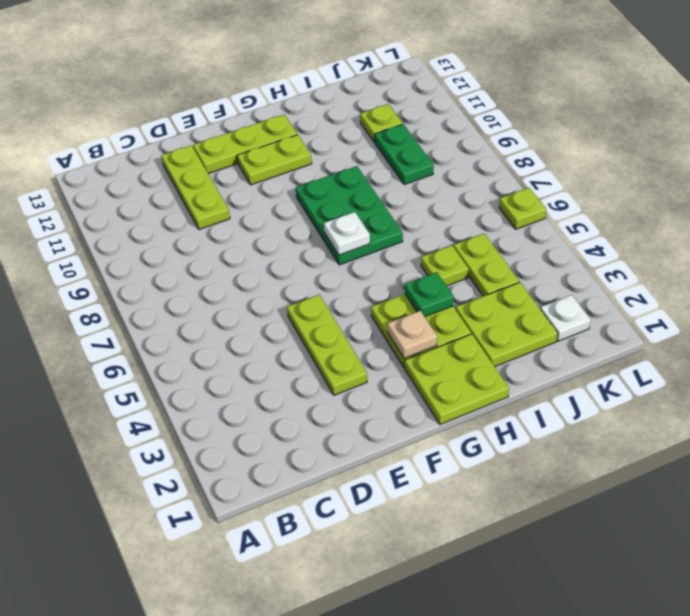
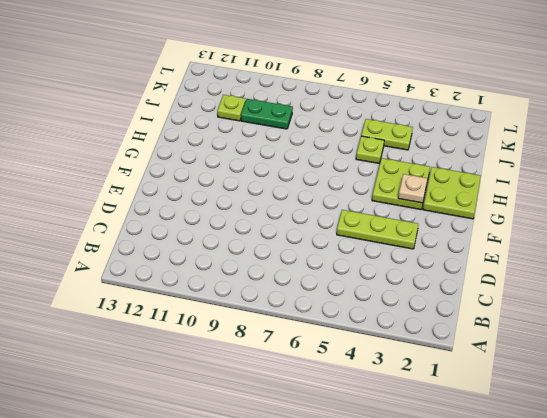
none -> lime plate D10:D12 level 1
none -> lime plate E12:G12 level 1
none -> lime plate F11:G11 level 1

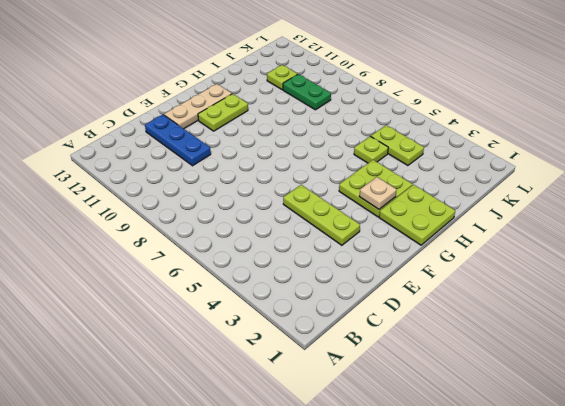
blue plate D10:D12 level 1 -> lime plate D10:D12 level 1
tan plate E12:G12 level 1 -> lime plate E12:G12 level 1
none -> green plate G7:H9 level 1
none -> lime plate I2:J3 level 1
none -> white plate K2 level 1

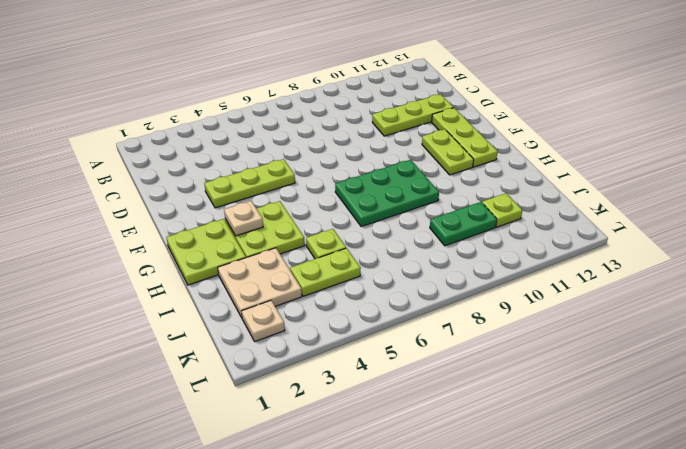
tan plate I2:J3 level 1 -> lime plate I2:J3 level 1
tan plate K2 level 1 -> white plate K2 level 1
none -> lime plate L6 level 1
none -> white plate G7 level 2
none -> green plate H4 level 2

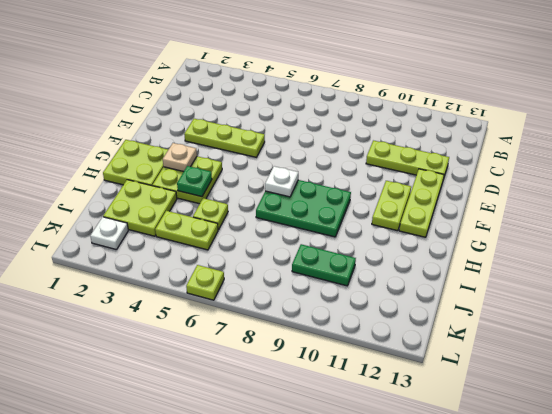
none -> lime plate J11 level 1

